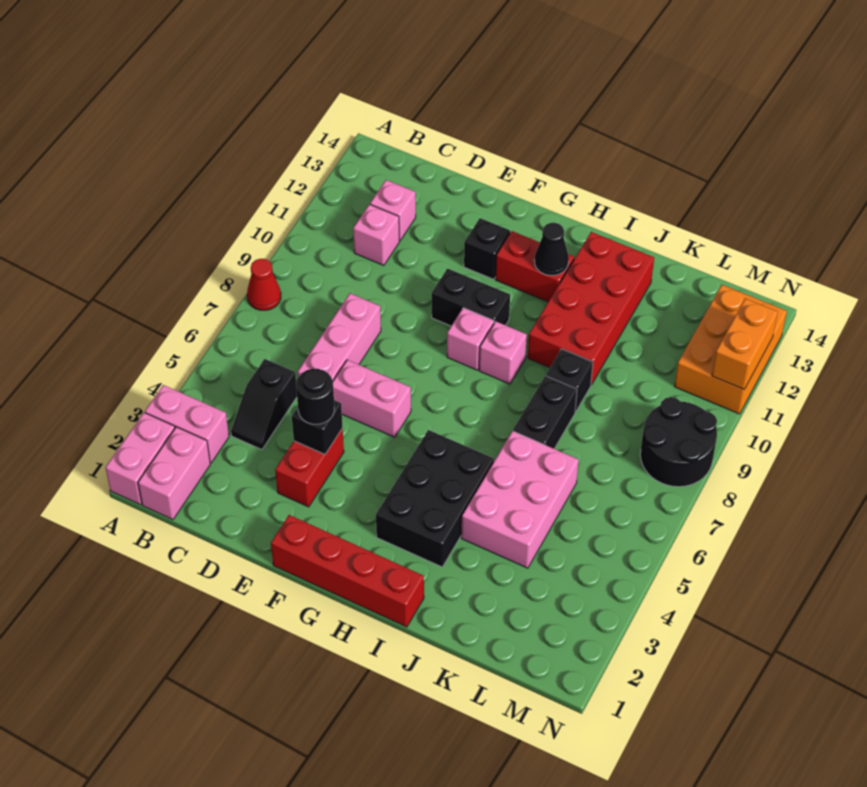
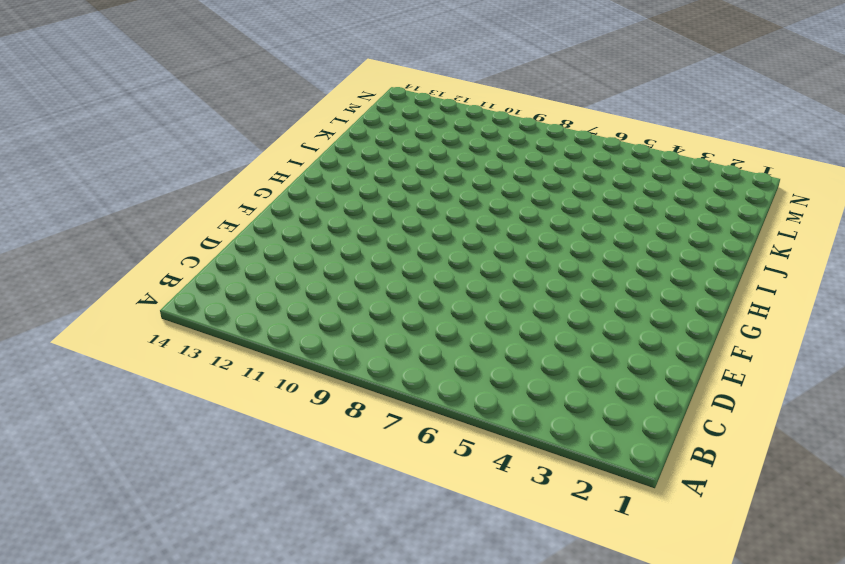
none -> pink brick A1:A2 level 1
none -> pink brick A3:B3 level 1
none -> red cone A8 level 1

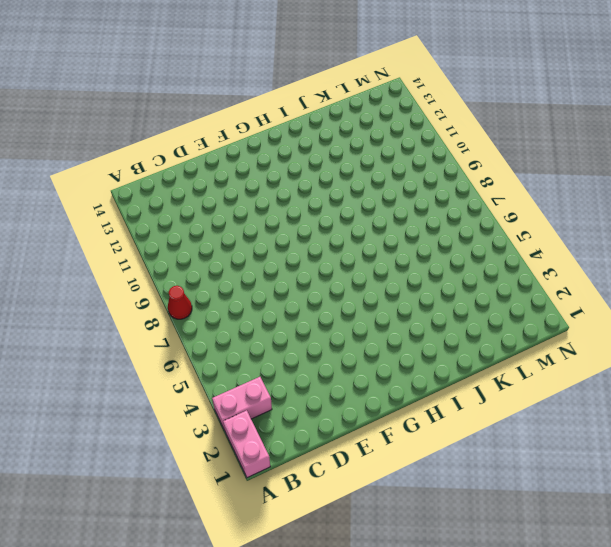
none -> pink brick B1:B2 level 1
none -> black slope C4:C5 level 1 top 5
none -> pink brick C11 level 1

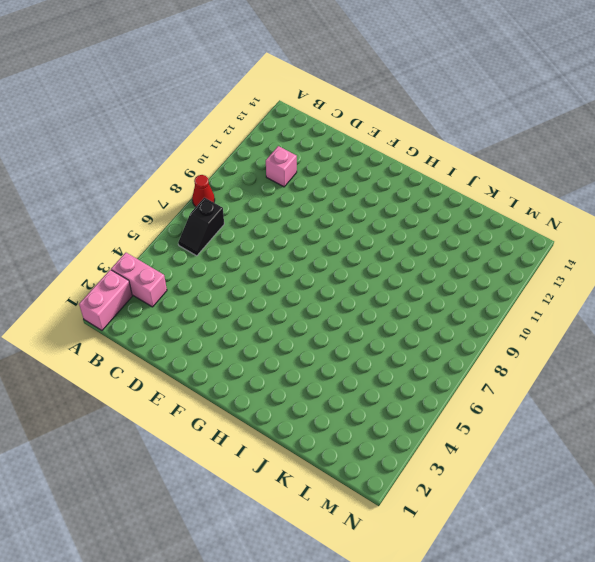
black slope B6:B7 level 1 top 7 -> black slope C4:C5 level 1 top 5
none -> pink brick B1:B2 level 1
none -> pink brick C12 level 1
none -> pink brick D6:D8 level 1

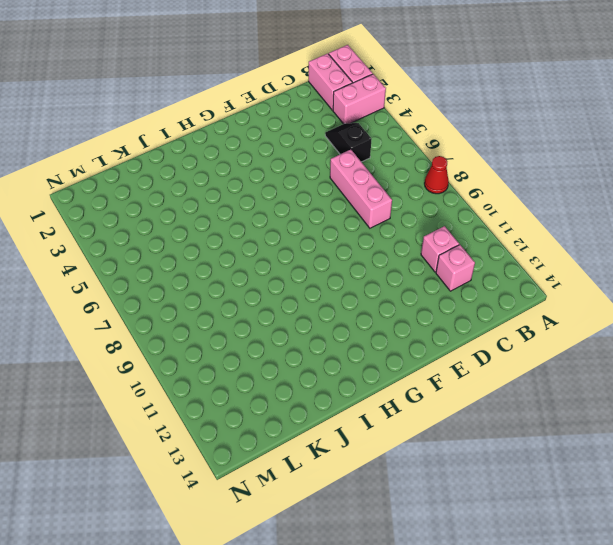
none -> red brick E3:E4 level 1
none -> pink brick E6:F6 level 1
none -> red brick F1:I1 level 1

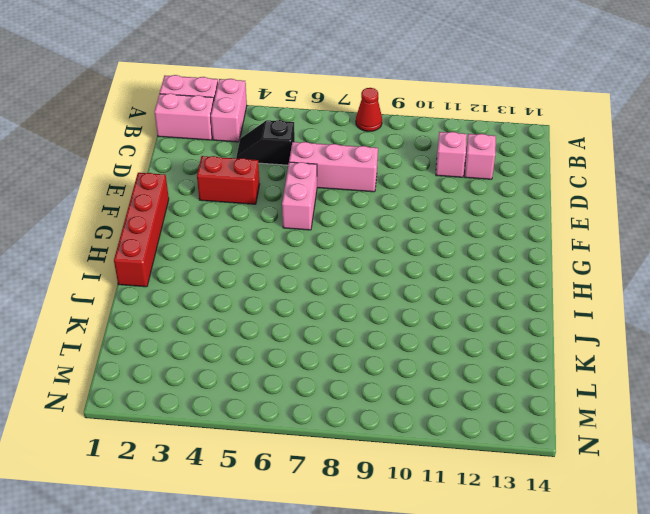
none -> black brick F10:G10 level 1
none -> black brick F12 level 1
none -> pink brick G9 level 1

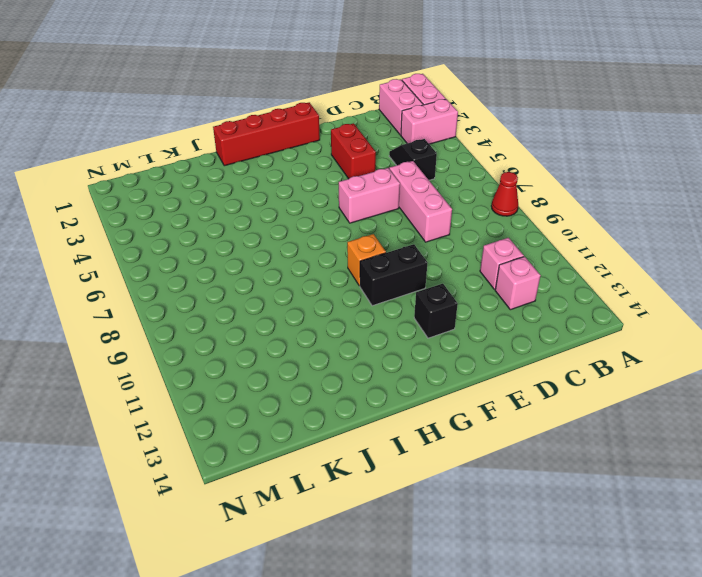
orange brick G9 level 1 -> pink brick G9 level 1
none -> red brick G12:H12 level 1
none -> black brick H3:I5 level 1
none -> pink brick H9 level 1

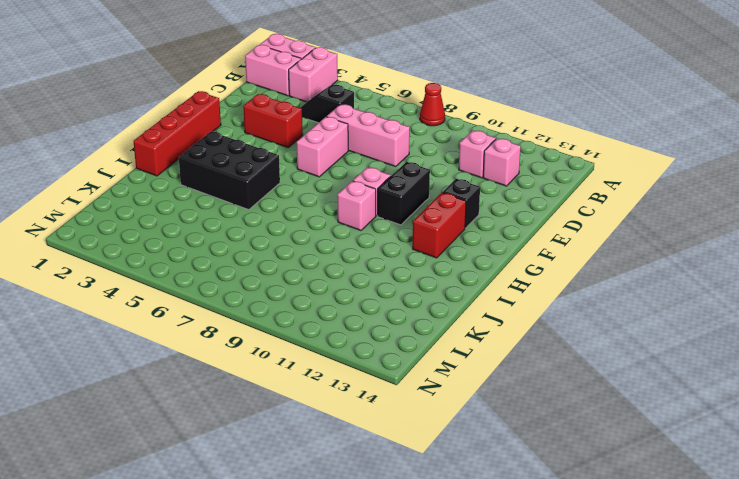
none -> red brick I10:J13 level 1
none -> pink brick J4:K6 level 1
none -> black brick J7:J8 level 1

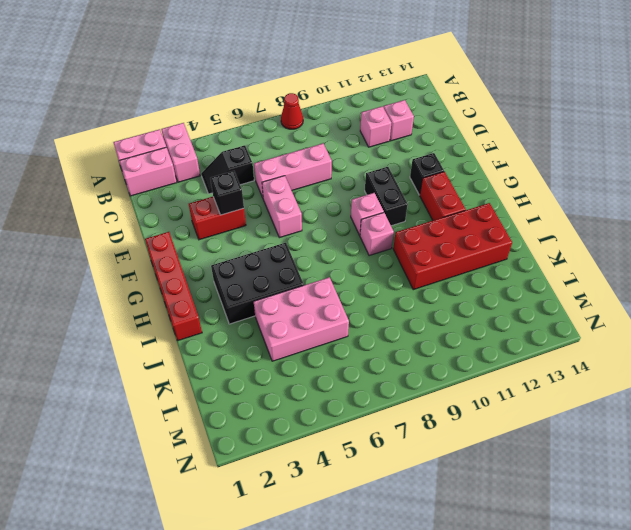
none -> black brick J7:J8 level 1
none -> black brick J9 level 1
none -> black round brick M8:N9 level 1

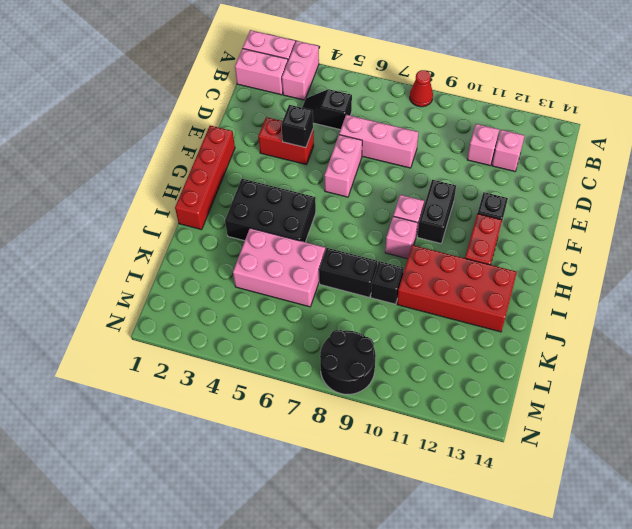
none -> orange brick M11:N13 level 1
none -> black cone H12 level 2
none -> orange brick N11:N12 level 2

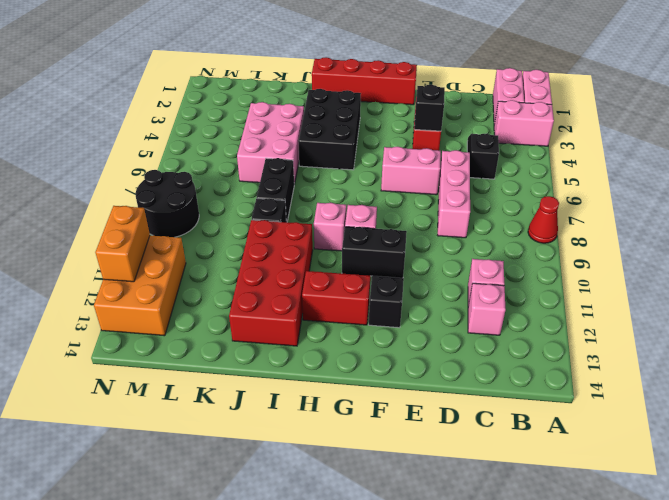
none -> black cone H12 level 2
none -> black round brick E4 level 3

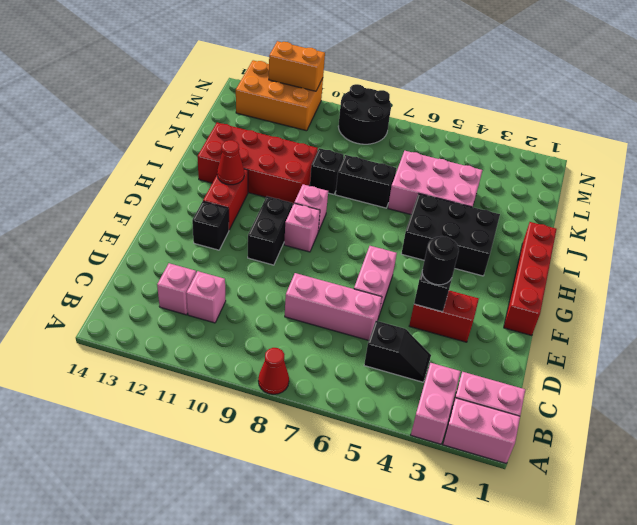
red cone H12 level 2 -> black cone H12 level 2

